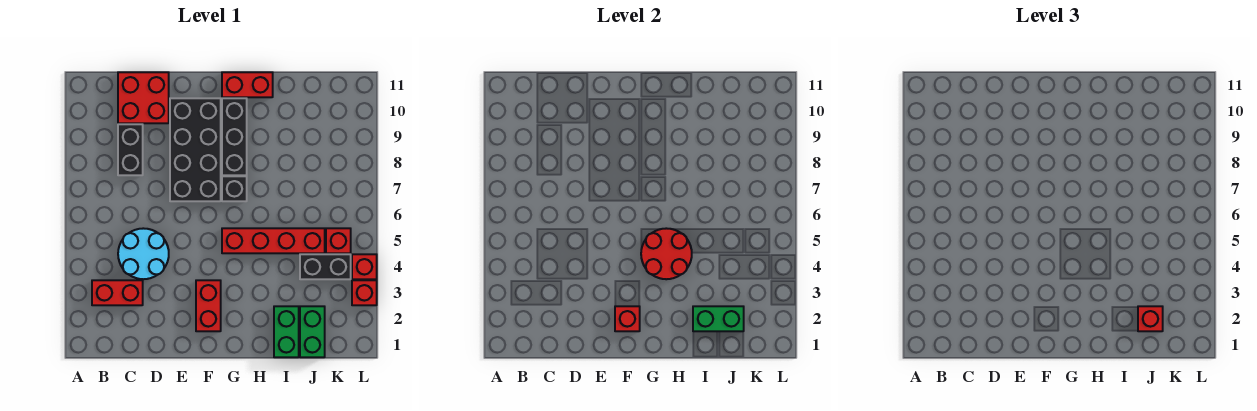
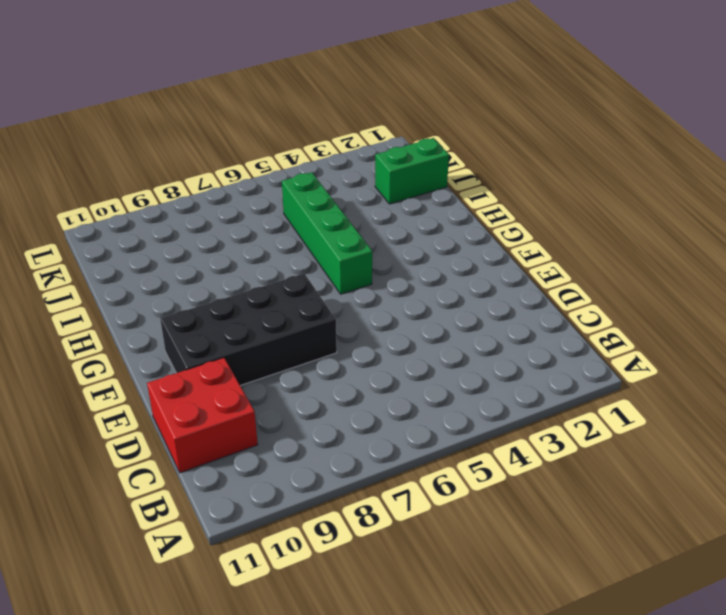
green brick G5:J5 level 1 -> red brick G5:J5 level 1
none -> red brick B3:C3 level 1
none -> cyan round brick C4:D5 level 1
none -> black brick C8:C9 level 1

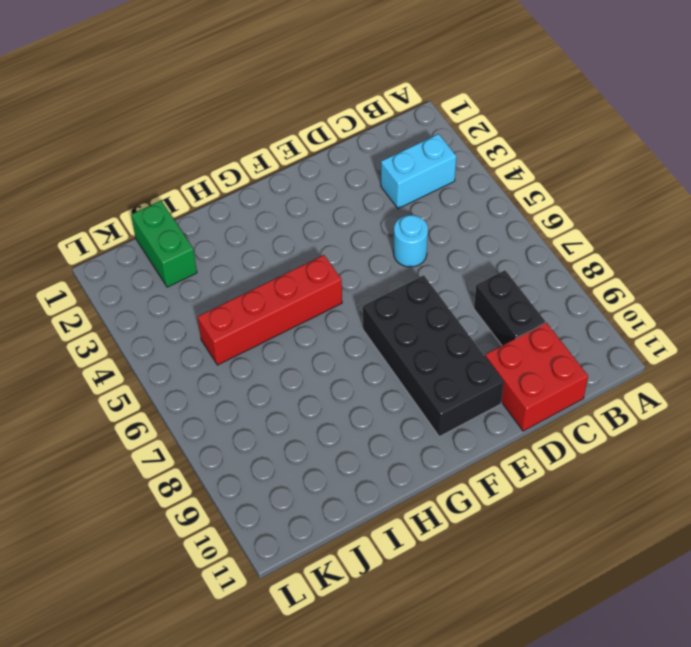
cyan brick B3:C3 level 1 -> red brick B3:C3 level 1
cyan round brick D5 level 1 -> cyan round brick C4:D5 level 1
none -> red brick F2:F3 level 1
none -> black brick G7 level 1
none -> black brick G8:G10 level 1

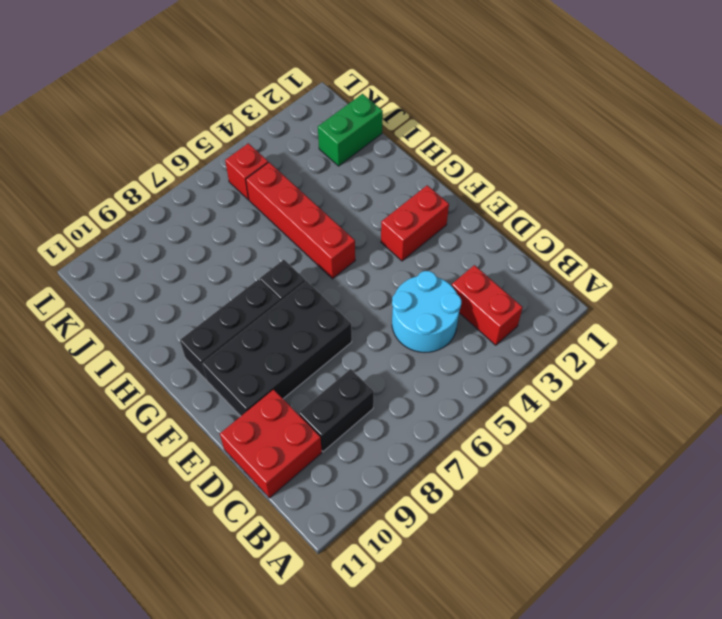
none -> red brick G11:H11 level 1
none -> green brick I1:I2 level 1
none -> black brick J4:K4 level 1

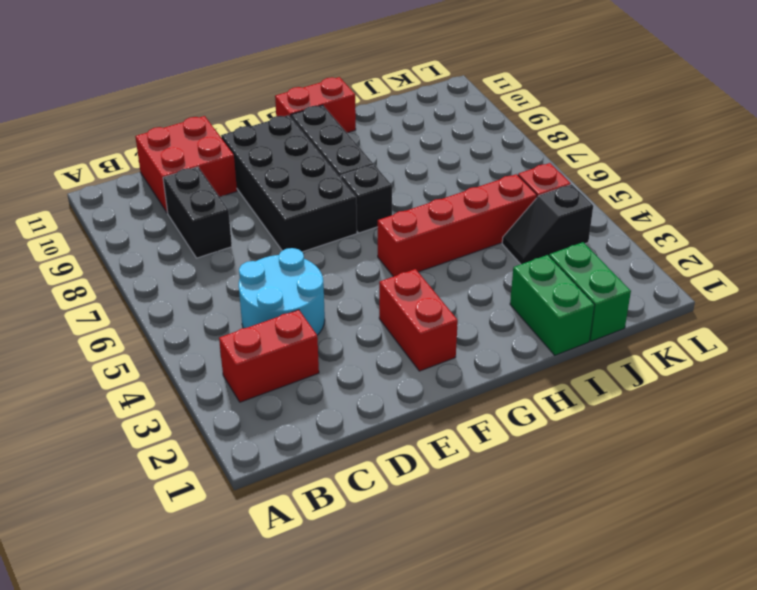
black slope J4:K4 level 1 top K -> black brick J4:K4 level 1
none -> red brick L3 level 1
none -> red brick L4 level 1
none -> red brick F2 level 2

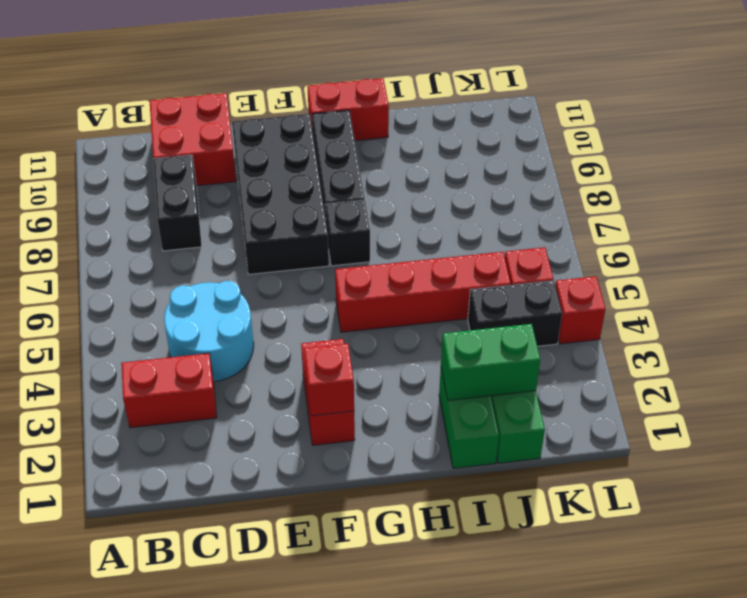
none -> red brick L3 level 1
none -> red round brick G4:H5 level 2
none -> red brick J2 level 3

